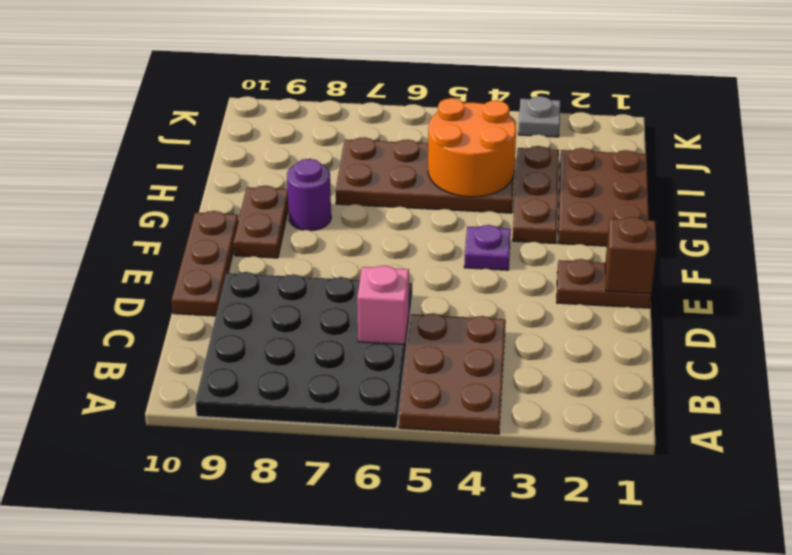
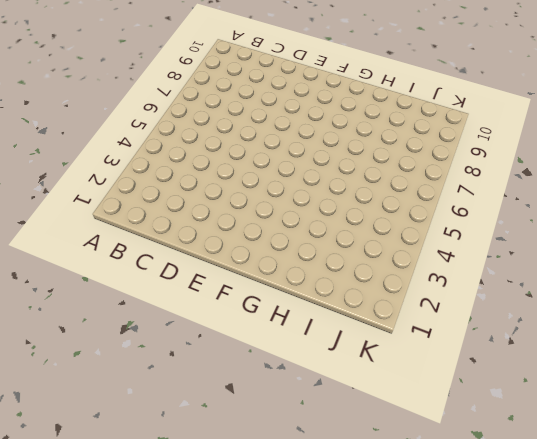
none -> brown plate A4:C5 level 1
none -> black plate A6:D9 level 1
none -> brown plate D10:F10 level 1

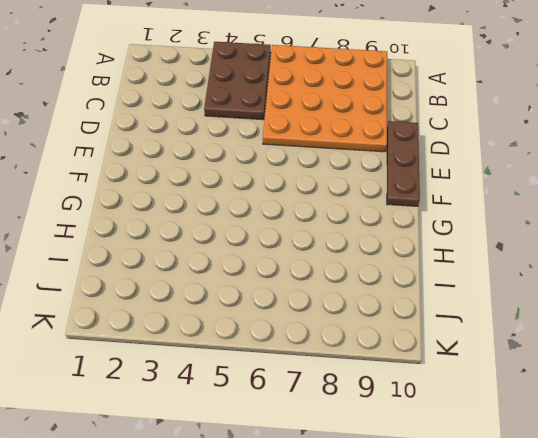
orange plate A6:D9 level 1 -> black plate A6:D9 level 1
none -> brown plate E1:E2 level 1
none -> purple plate F4 level 1
none -> brown plate F9:G9 level 1

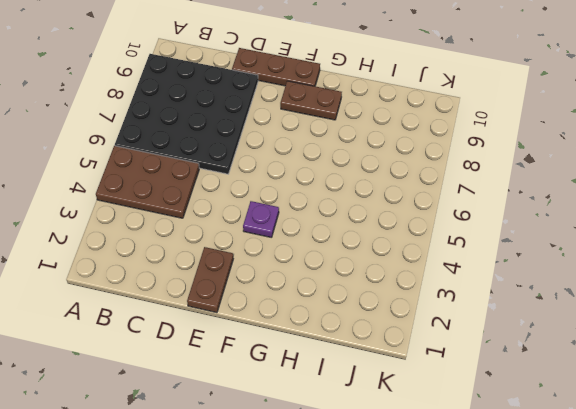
none -> brown plate G1:I2 level 1
none -> brown plate G3:I3 level 1
none -> purple round brick G8 level 1

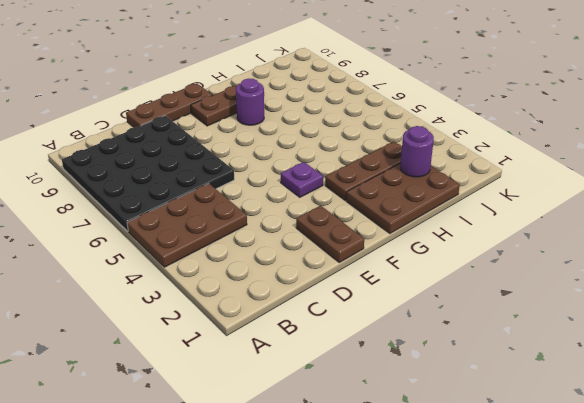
purple round brick I2 level 2 -> none
none -> brown plate H4:I7 level 1
none -> grey plate K3 level 1
none -> pink brick C6 level 2

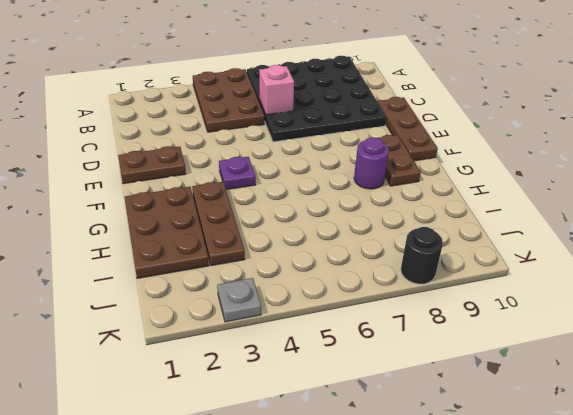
black round brick K8 level 1 -> none
none -> brown plate H4:I7 level 1
none -> brown brick E1 level 2
none -> orange round brick H4:I5 level 2

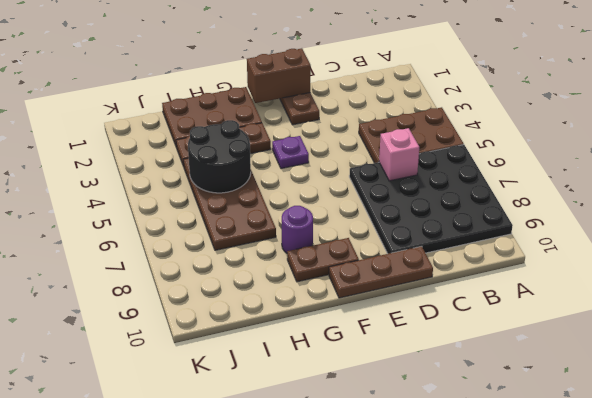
brown brick E1:F1 level 2 -> brown brick E1 level 2
black round brick H4:I5 level 2 -> orange round brick H4:I5 level 2
none -> grey plate K3 level 1

